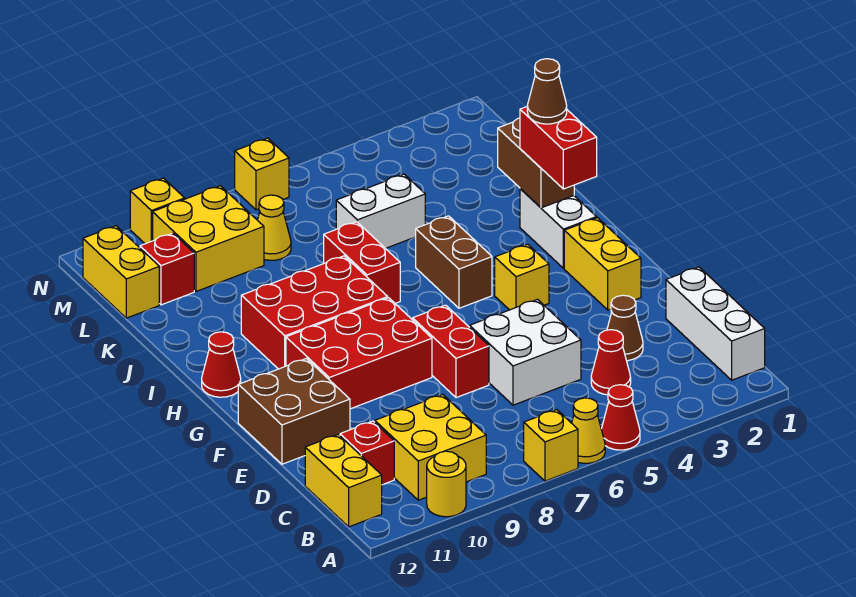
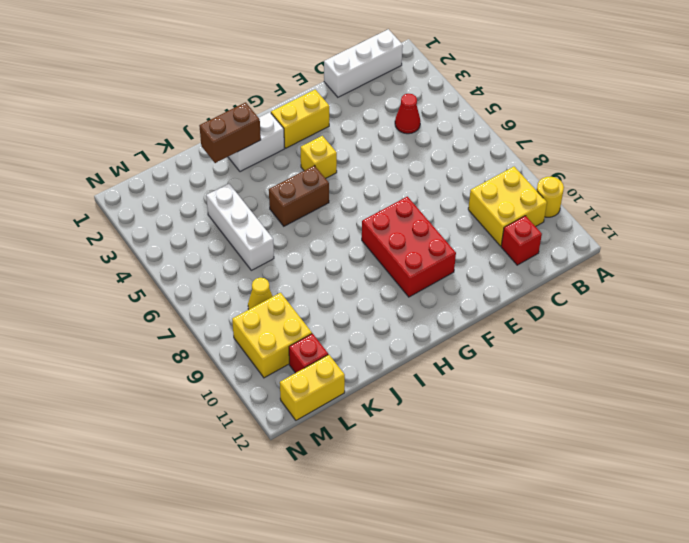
white brick K4:K6 level 1 -> white brick K5:K6 level 1
none -> red cone A5 level 1
none -> yellow cone A6 level 1
none -> yellow brick A7 level 1
none -> yellow brick B12:C12 level 1

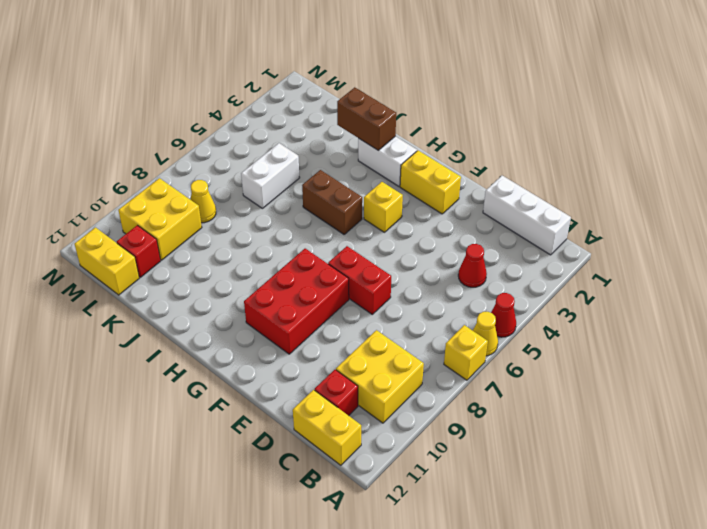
none -> yellow round brick A10 level 1
none -> brown cone D3 level 1
none -> white brick D5:E6 level 1
none -> brown brick E11:F12 level 1

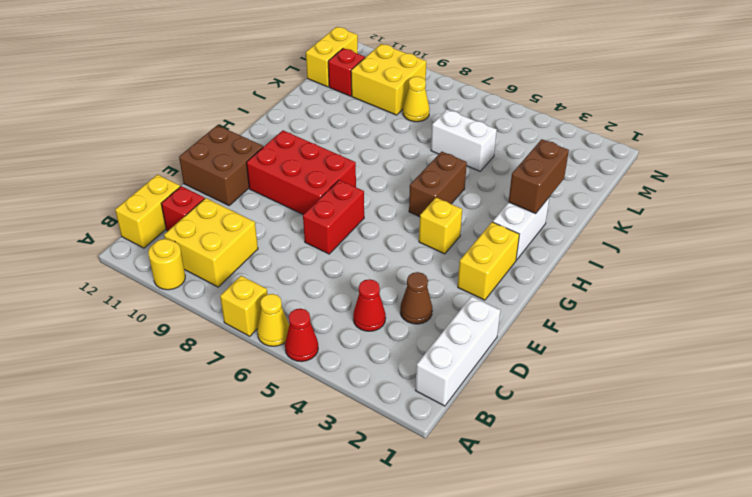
none -> white brick D5:E6 level 1
none -> red brick H8:I10 level 1
none -> red cone H12 level 1
none -> red brick I7:J7 level 1

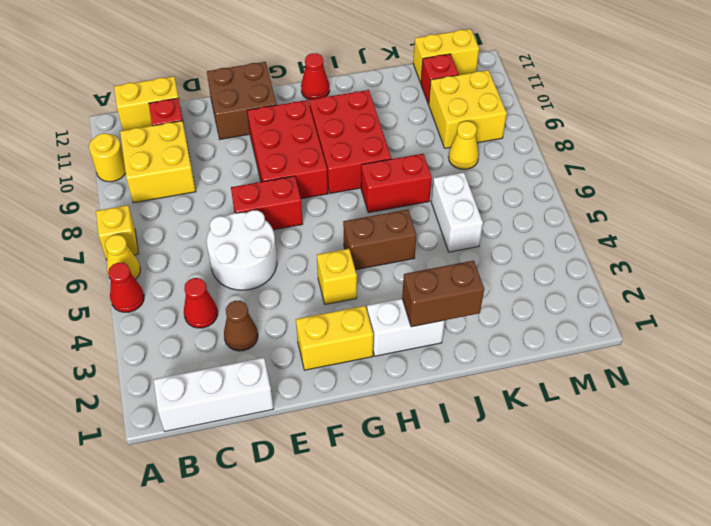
white round brick D5:E6 level 1 -> white brick D5:E6 level 1
none -> yellow brick N7 level 1
none -> yellow brick N10 level 1
none -> red brick H2:I2 level 3
none -> brown cone I2 level 4

